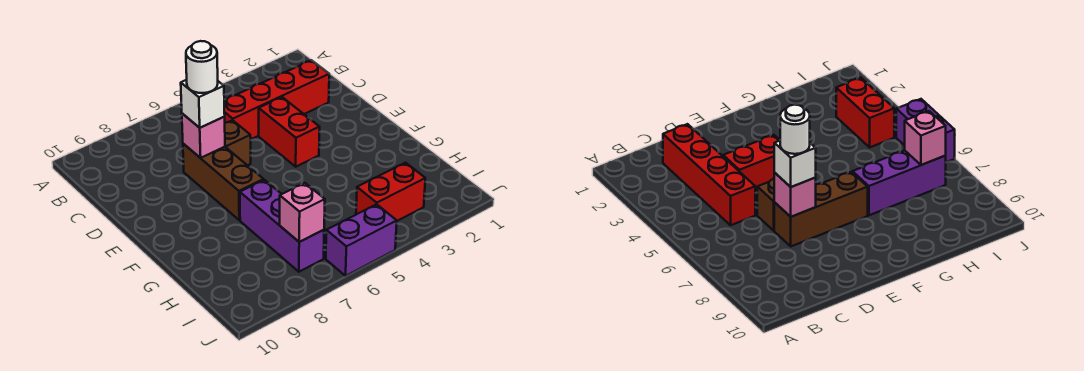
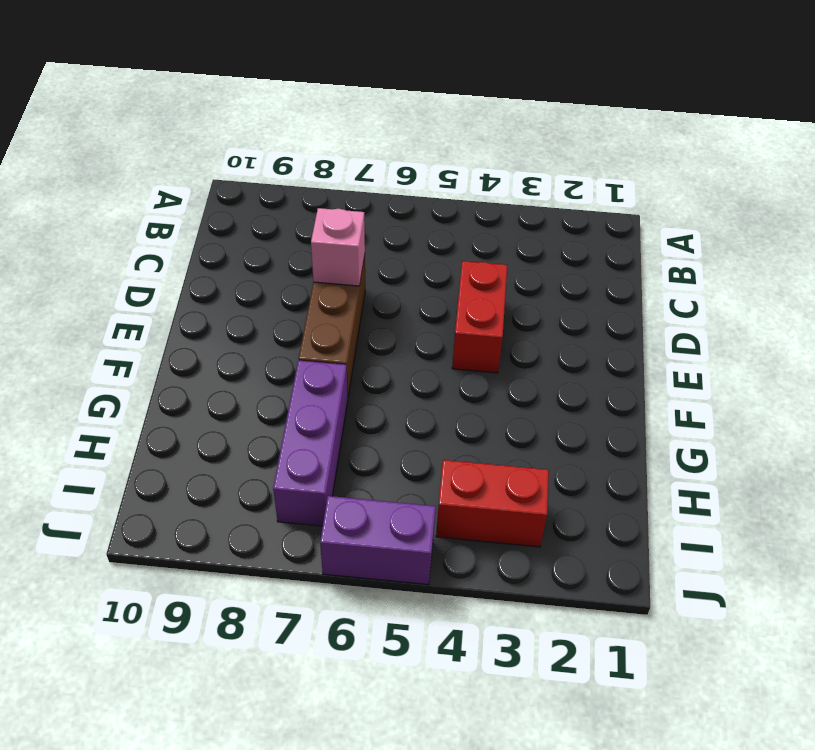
none -> red brick C2:C5 level 1
none -> brown brick D6 level 1

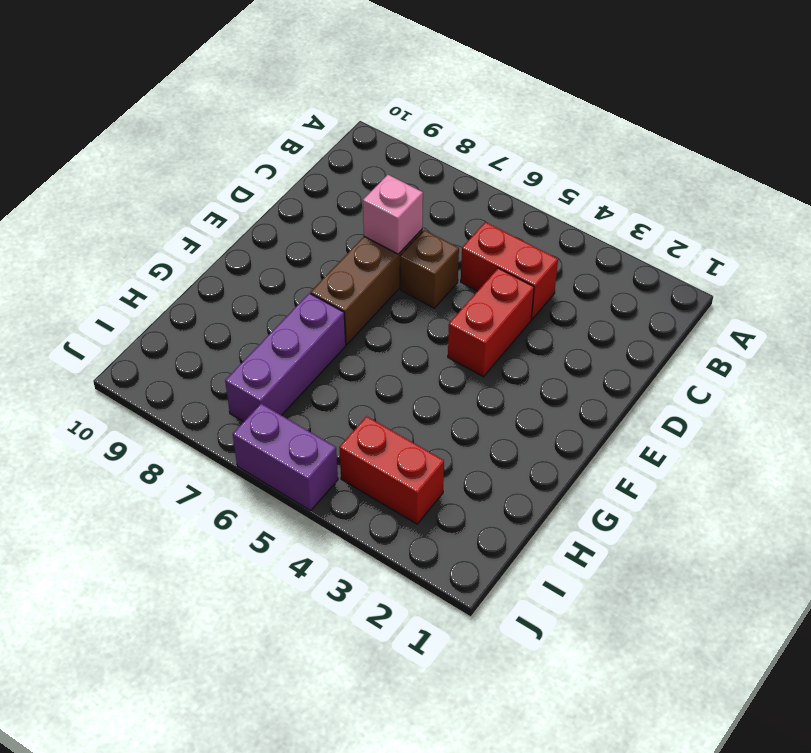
red brick C4:C5 level 1 -> red brick C2:C5 level 1
none -> pink brick I7 level 2
none -> white brick D7 level 3

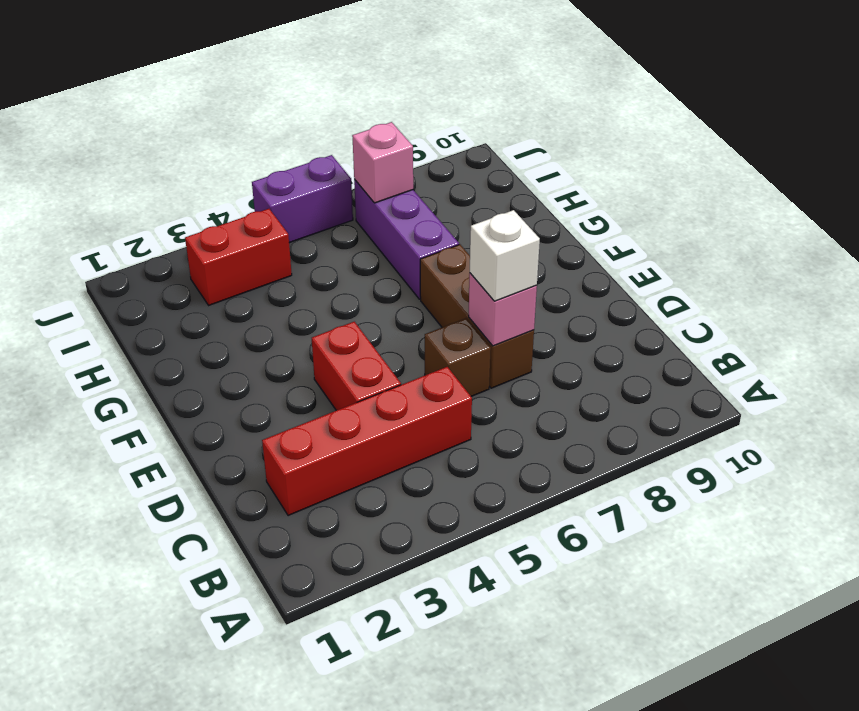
none -> white round brick D7 level 4

